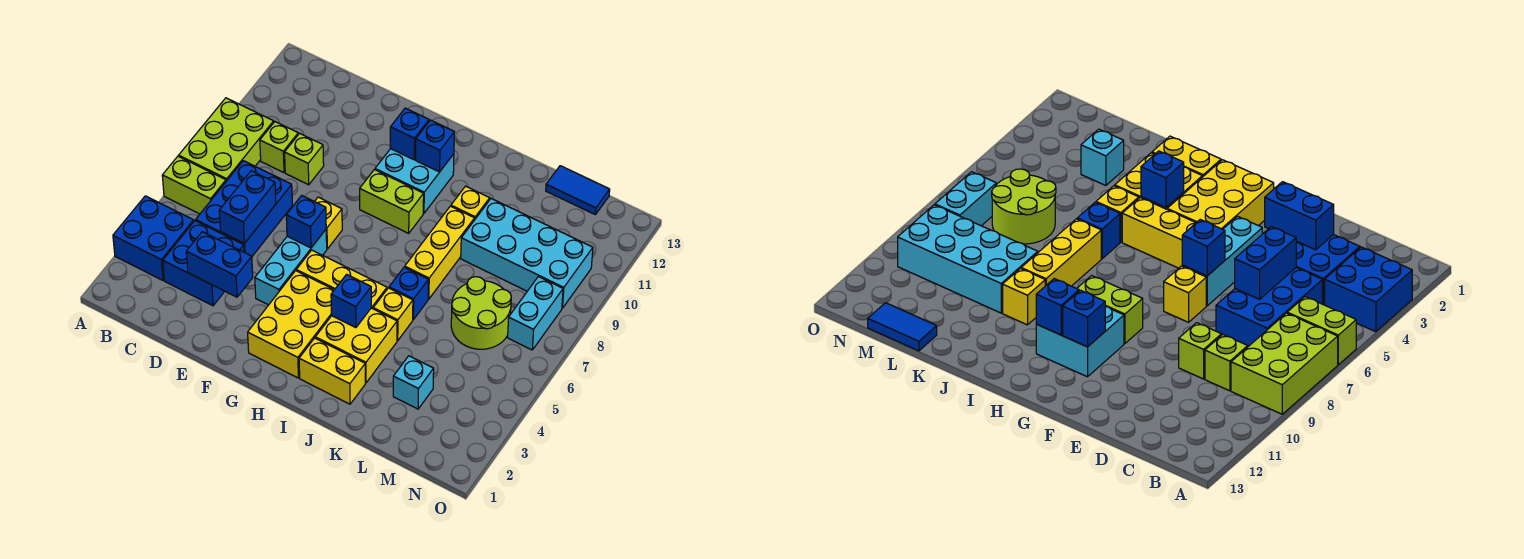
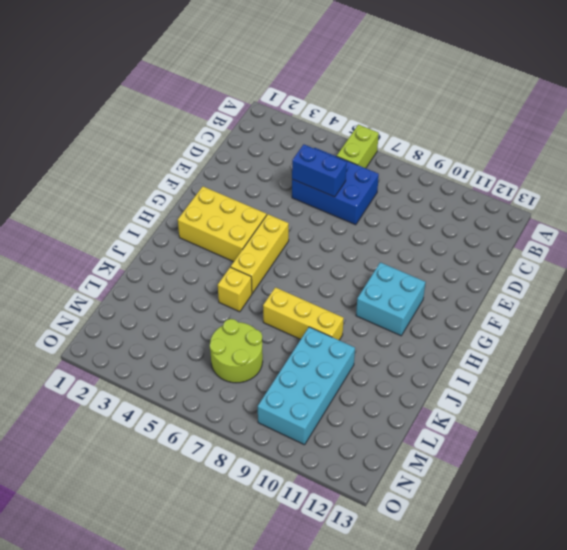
none -> blue brick A3:B4 level 1
none -> lime brick A7:B9 level 1
none -> blue brick C3:D4 level 1
none -> lime brick C9 level 1

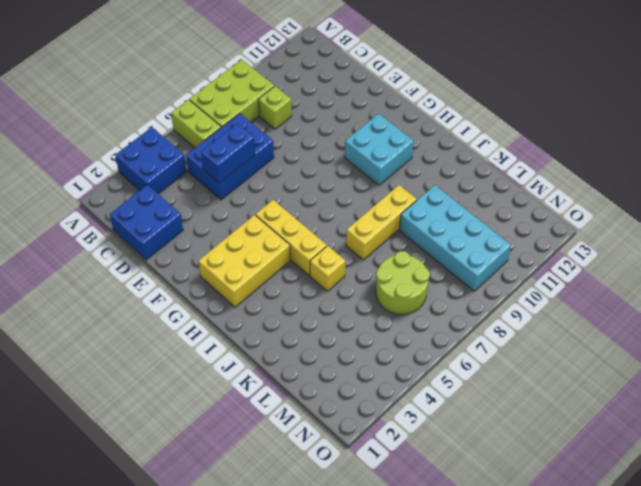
blue brick C1:D2 level 1 -> blue brick C3:D4 level 1
none -> lime brick D9 level 1
none -> cyan brick F4:F6 level 1
none -> yellow brick F7 level 1
none -> lime brick G9:H9 level 1

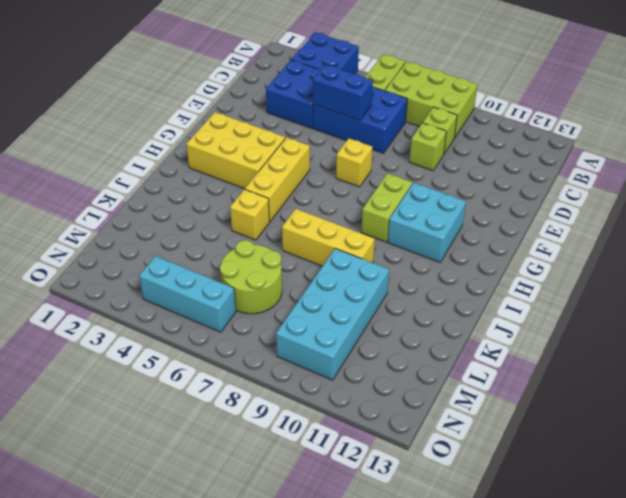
cyan brick N4:N6 level 1 -> cyan brick F4:F6 level 1
none -> yellow brick I2:J2 level 1
none -> yellow brick I3:J4 level 1
none -> blue brick J6 level 1
none -> yellow brick J10 level 1

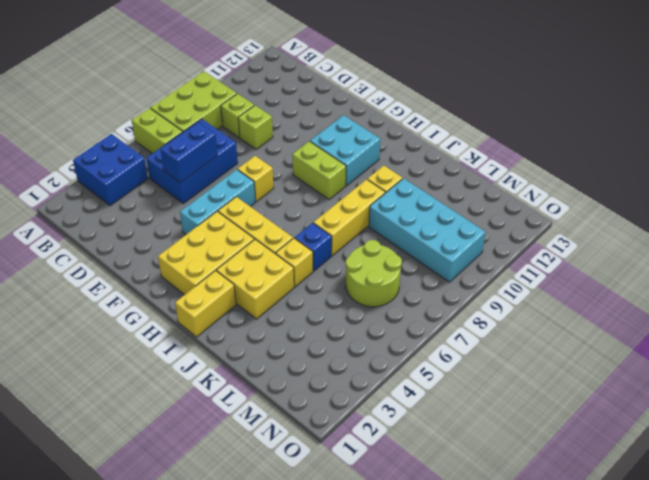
yellow brick I1:I2 level 1 -> yellow brick I2:J2 level 1
none -> blue brick C3:D4 level 1
none -> cyan brick L3 level 1
none -> blue tile L13:M13 level 1
none -> cyan brick N7:N8 level 1

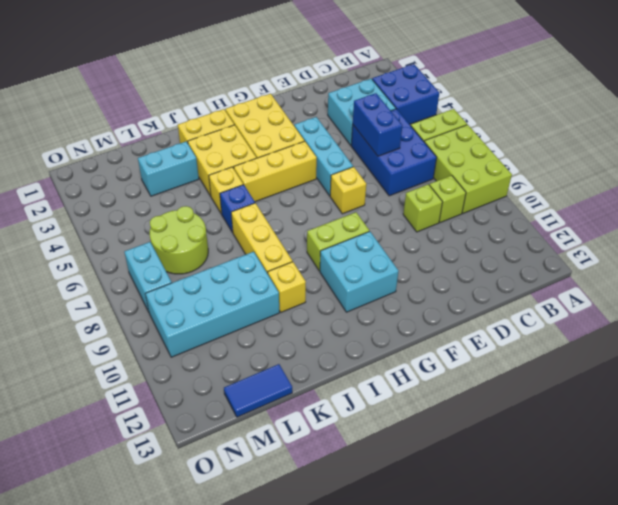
cyan brick C3:D4 level 1 -> blue brick C3:D4 level 1
cyan brick K3:L3 level 1 -> cyan brick L3 level 1
none -> blue brick D3:E3 level 2
none -> blue brick F6 level 2
none -> blue brick G11 level 2
none -> blue brick H11 level 2

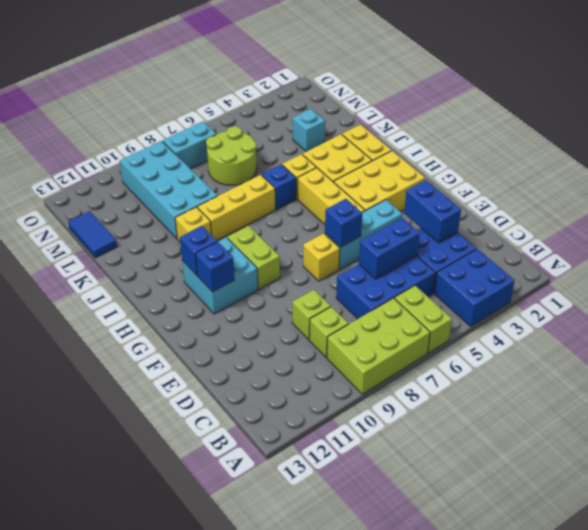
none -> blue brick I4 level 2

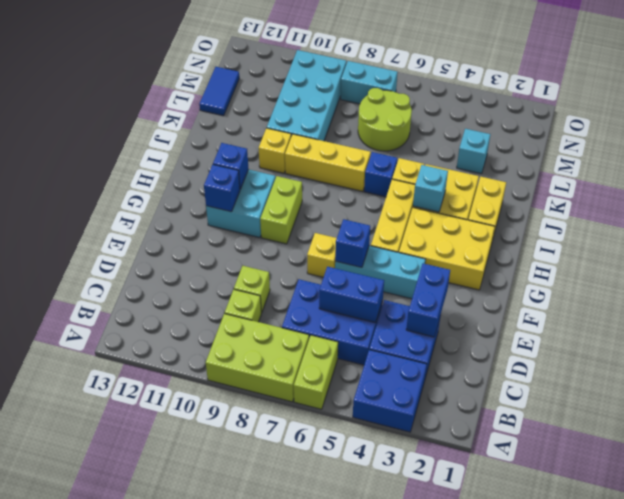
cyan brick I4 level 2 -> blue brick I4 level 2

